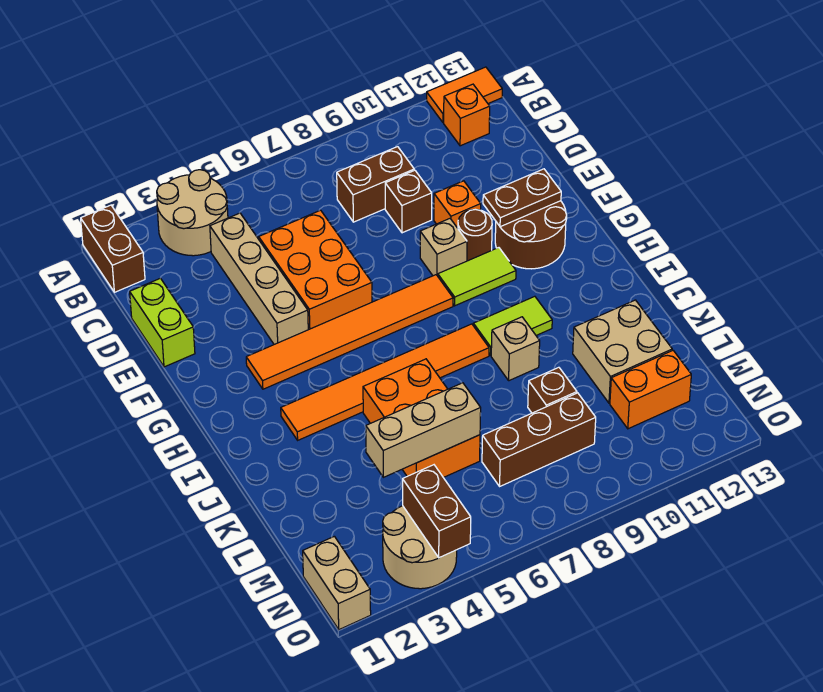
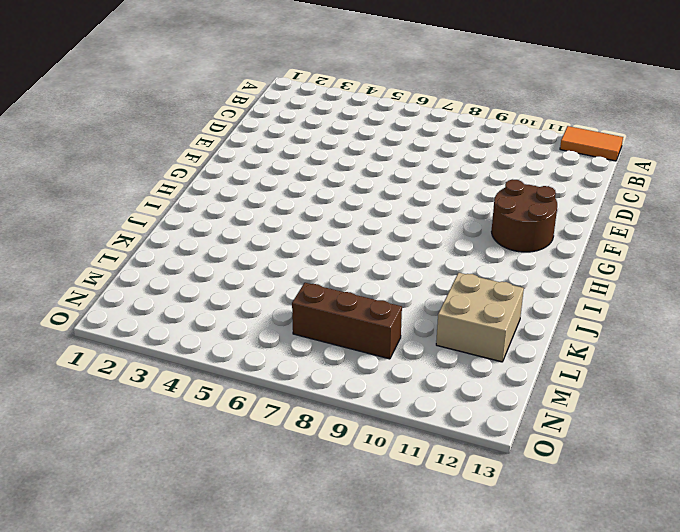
none -> brown brick A1:B1 level 1
none -> tan round brick A3:B4 level 1
none -> orange brick B12 level 1

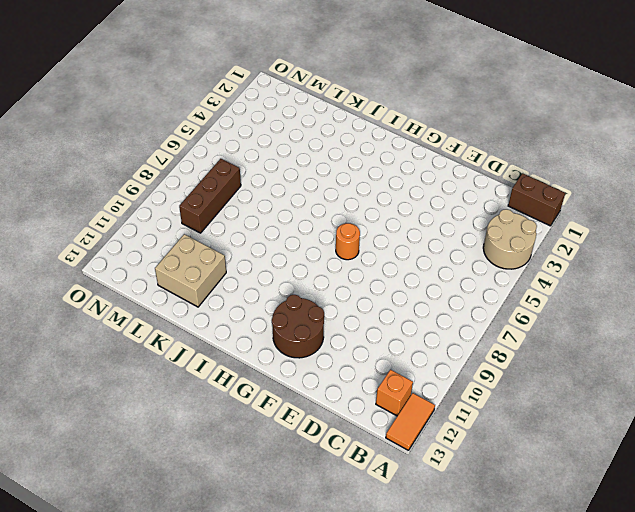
orange round brick G7 level 1 -> orange tile G3:G8 level 1
none -> tan brick C4:F4 level 1
none -> brown brick C8:C9 level 1
none -> lime brick D1:E1 level 1

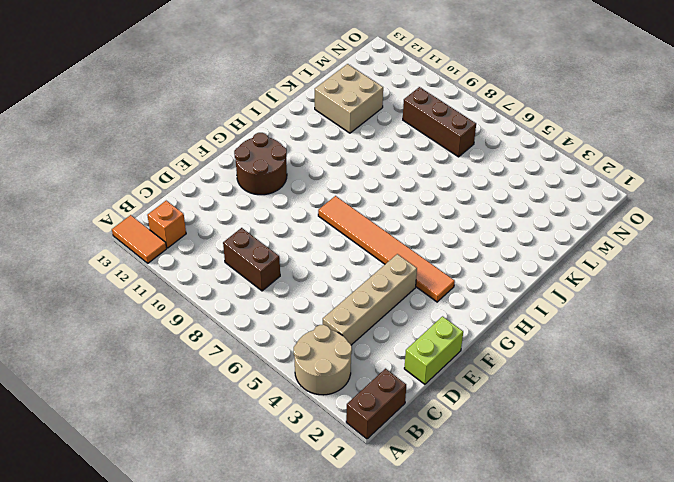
none -> orange brick D5:F6 level 1
none -> brown brick D9 level 1
none -> orange brick E10 level 1

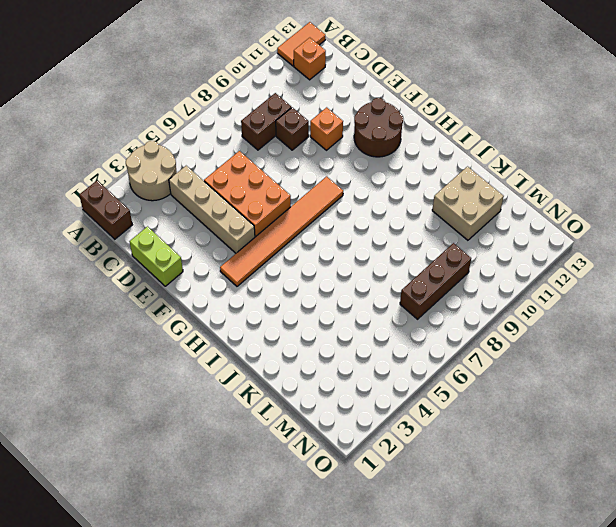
none -> tan brick F9 level 1
none -> brown round brick F10 level 1
none -> lime tile G9:G10 level 1

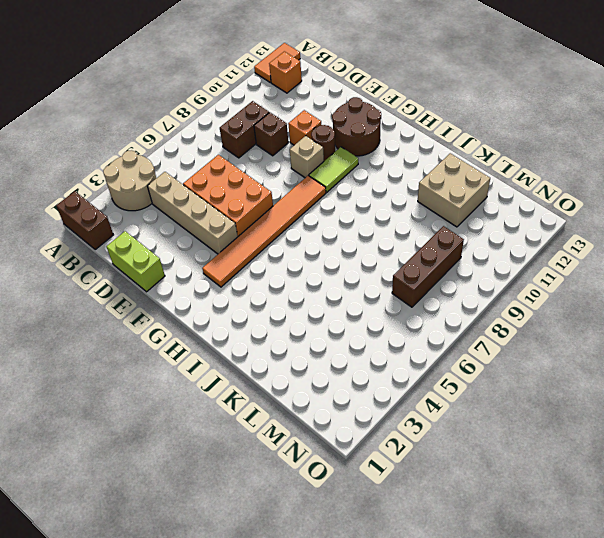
none -> orange tile I3:I8 level 1
none -> lime tile I9:I10 level 1
none -> orange brick J5:L6 level 1

